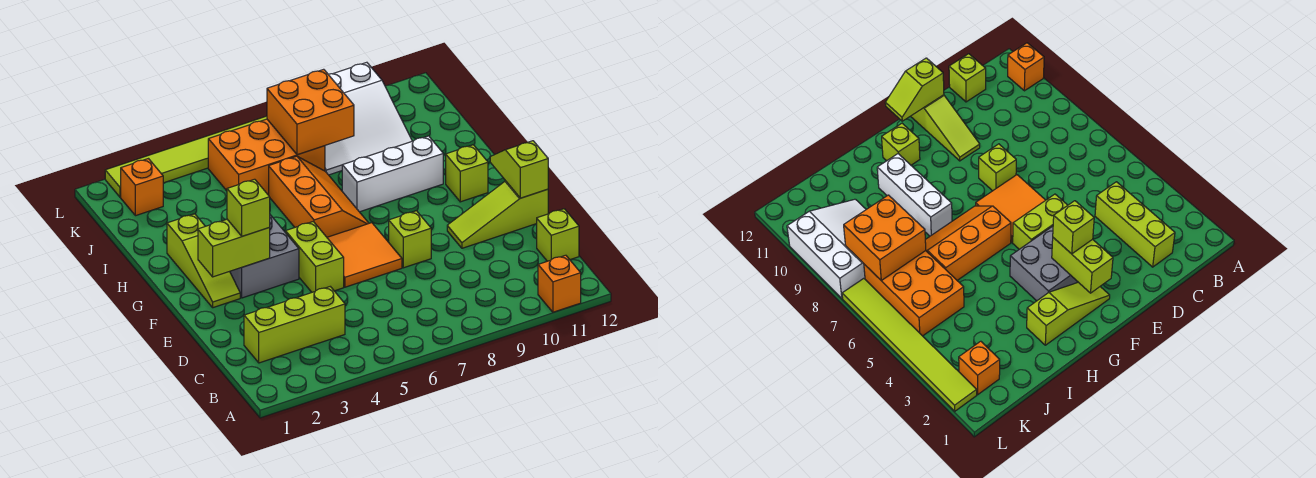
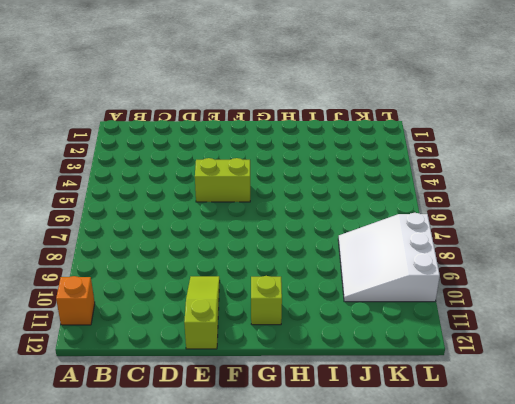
none -> lime brick C2:C4 level 1
none -> lime brick C12 level 1
none -> orange tile E6:F7 level 1

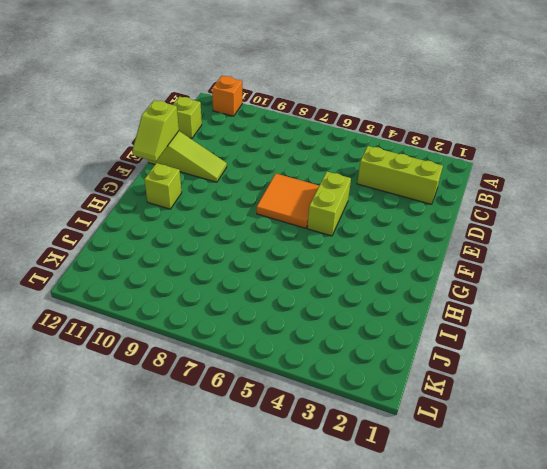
none -> lime brick E8 level 1
none -> lime slope F2:H2 level 1 top H
none -> grey brick F3:G4 level 1

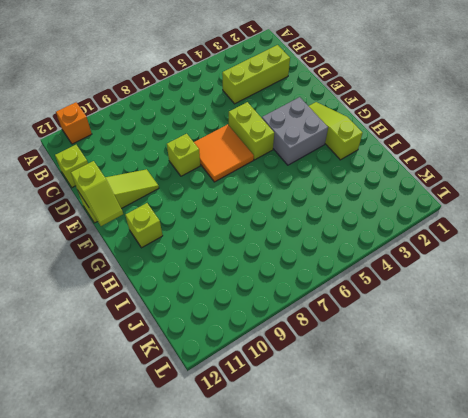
none -> orange slope G6:I7 level 1 top 6
none -> white brick H8:H10 level 1
none -> orange brick J5:K7 level 1

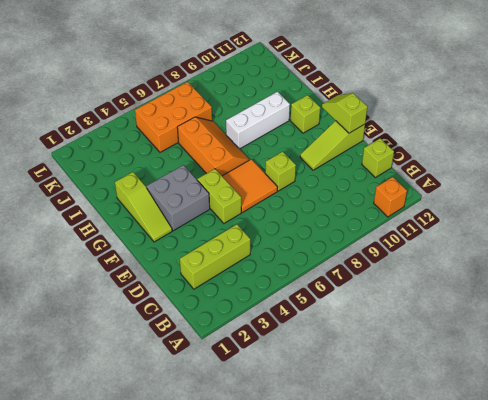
none -> white slope J8:L10 level 1 top L
none -> orange brick K2 level 1
none -> lime tile L2:L7 level 1

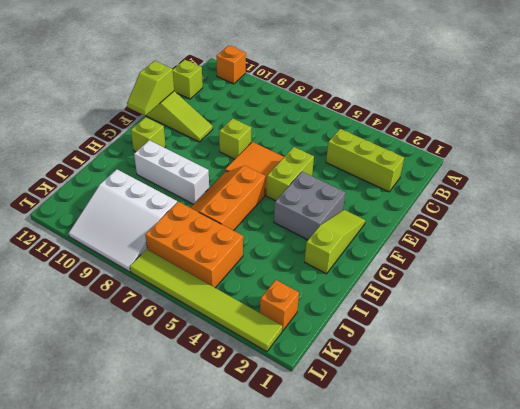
white slope J8:L10 level 1 top J -> white slope J8:L10 level 1 top L
none -> lime brick F2:F3 level 2
none -> orange brick J7:K8 level 2
none -> lime brick F3 level 3

